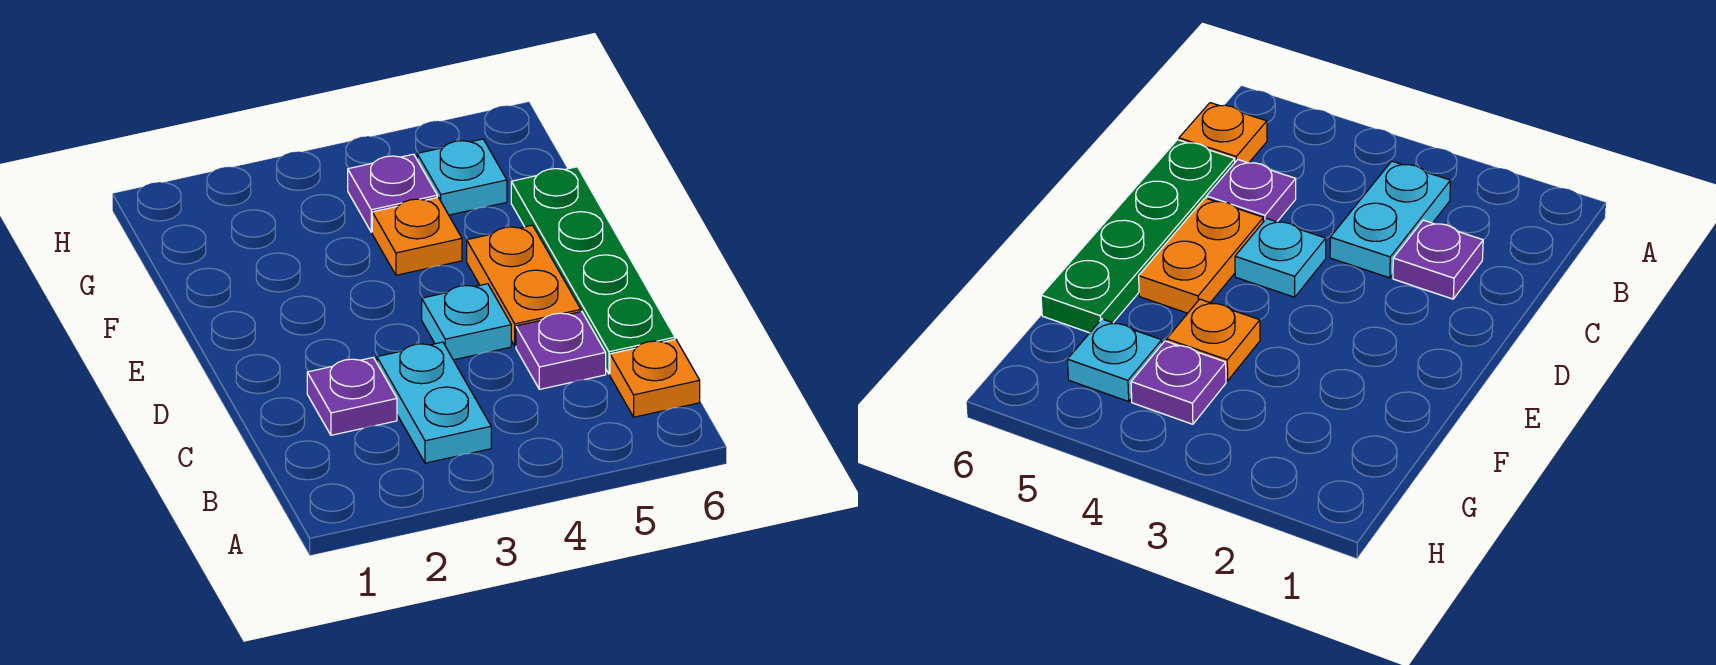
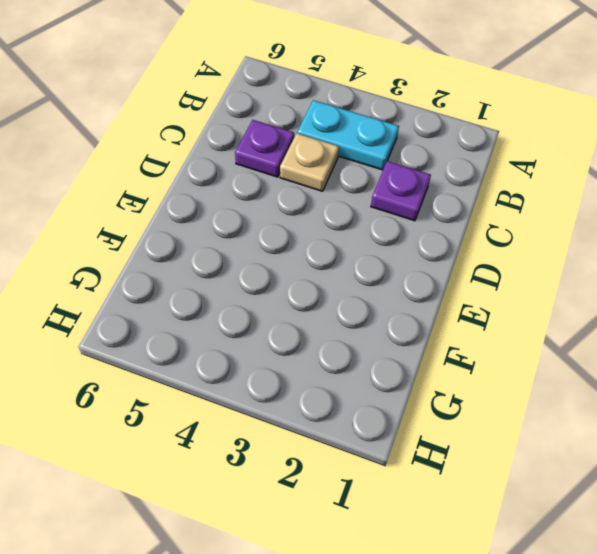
cyan plate B3:B4 level 1 -> cyan plate B3:C3 level 1
tan plate C4 level 1 -> none
none -> orange plate B6 level 1
none -> green plate C6:F6 level 1

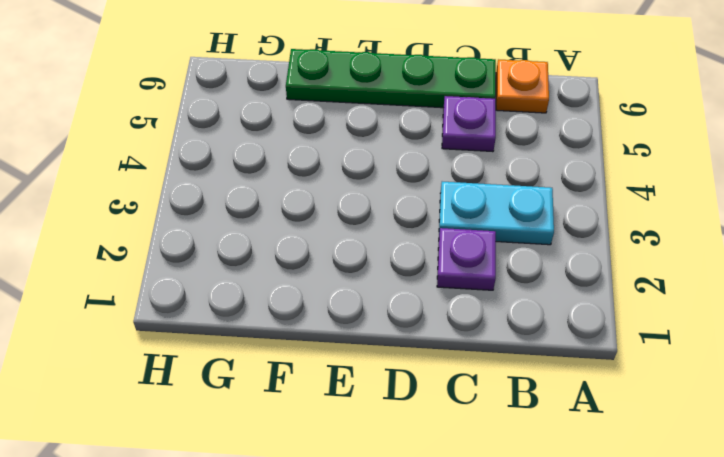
none -> cyan plate D4 level 1
none -> orange plate D5:E5 level 1

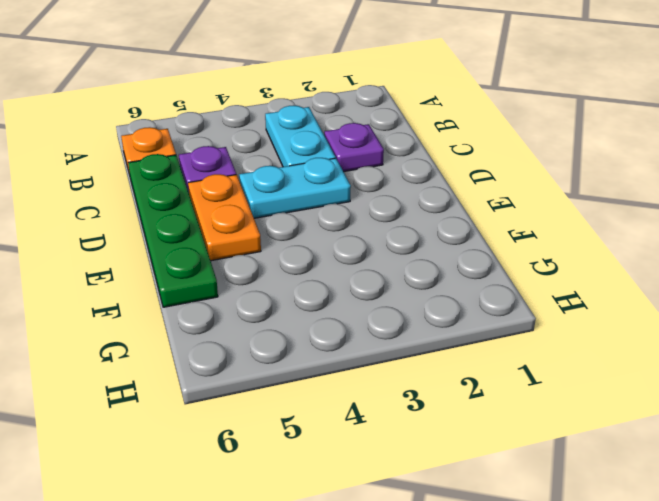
cyan plate D3:D4 level 1 -> cyan plate D4 level 1
none -> orange plate F4 level 1
none -> purple plate G4 level 1

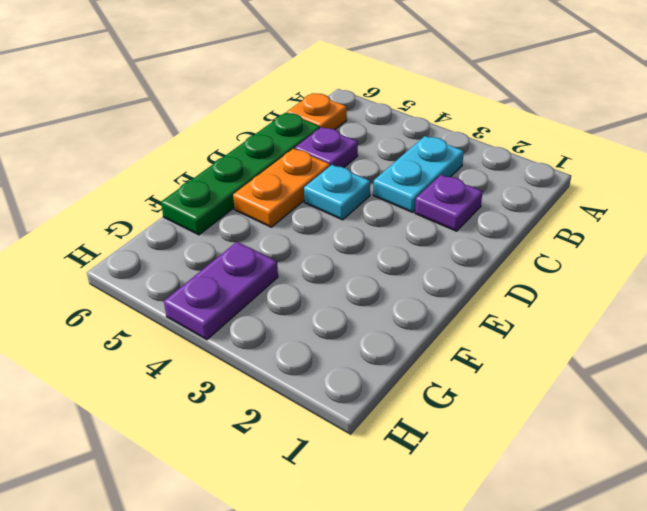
purple plate G4:H4 level 1 -> purple plate G4 level 1
none -> orange plate F4 level 1
none -> cyan plate G5 level 1

